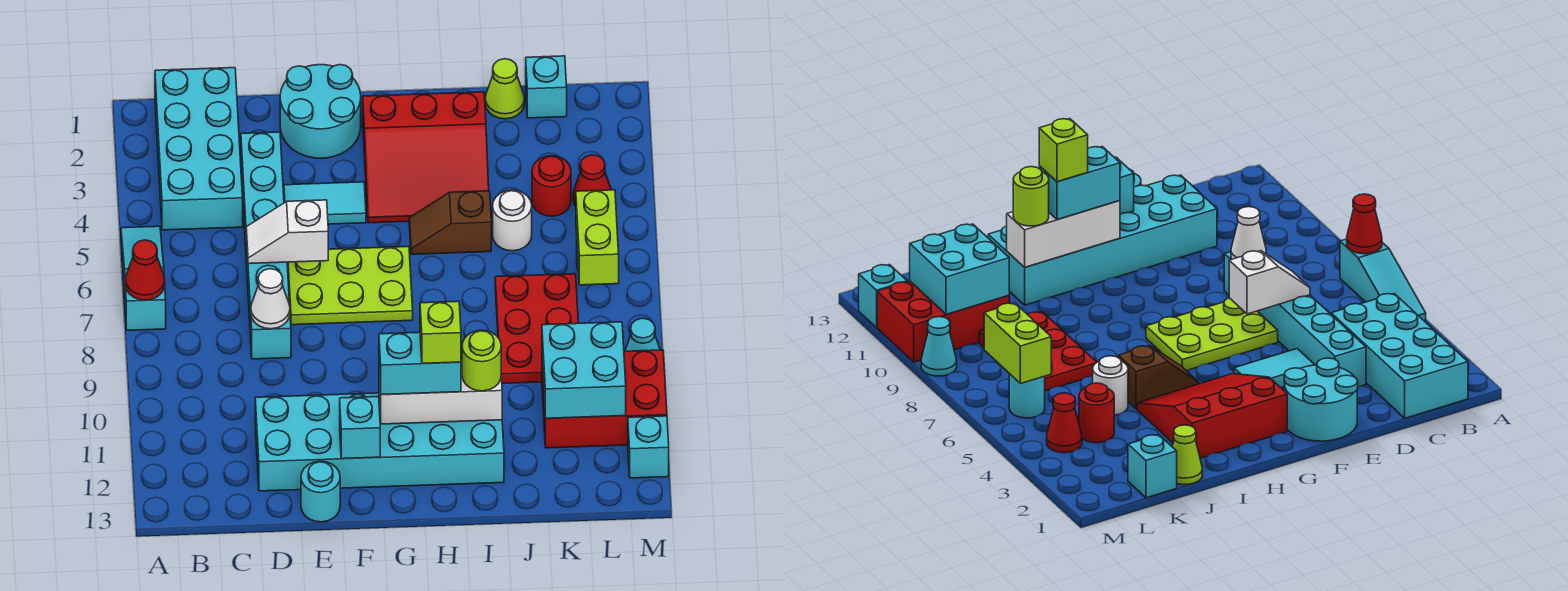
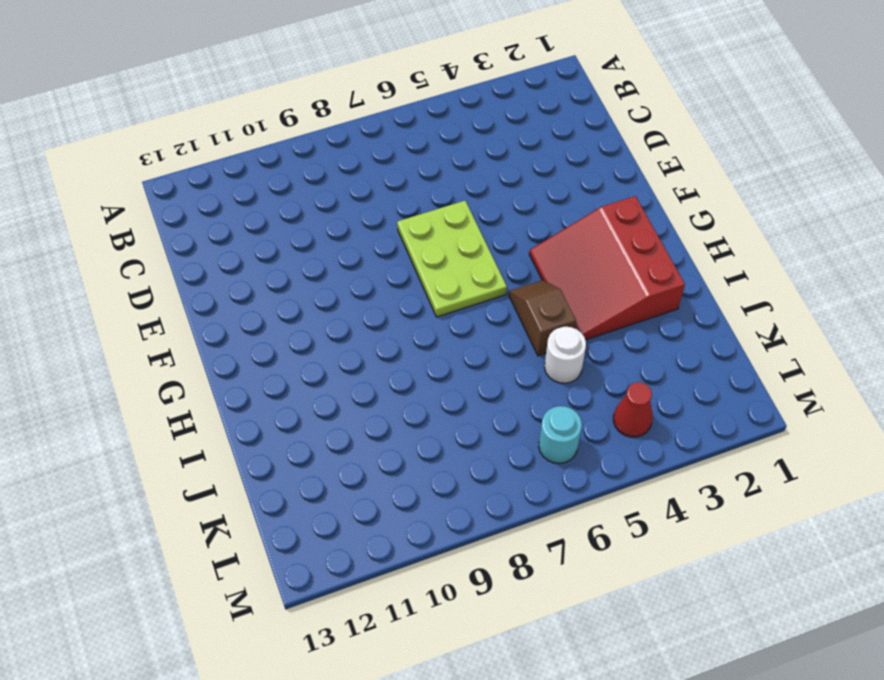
none -> cyan slope A5:A7 level 1 top 7
none -> cyan brick B1:C4 level 1
none -> cyan brick D3:D8 level 1
none -> cyan brick D11:I12 level 1

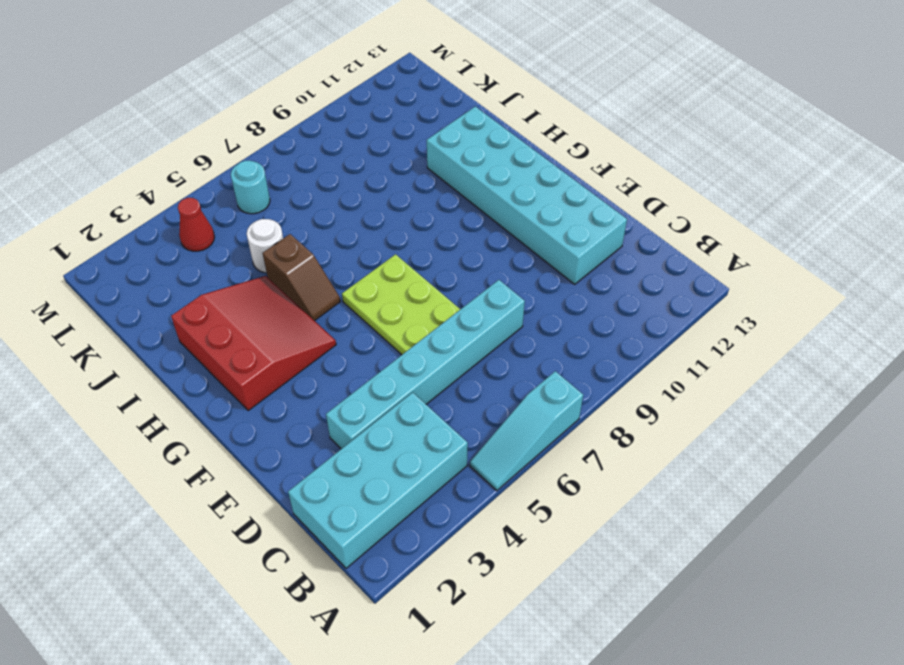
none -> cyan round brick E1:F2 level 1
none -> cyan tile E4:F4 level 1
none -> cyan round brick E13 level 1
none -> lime cone J1 level 1

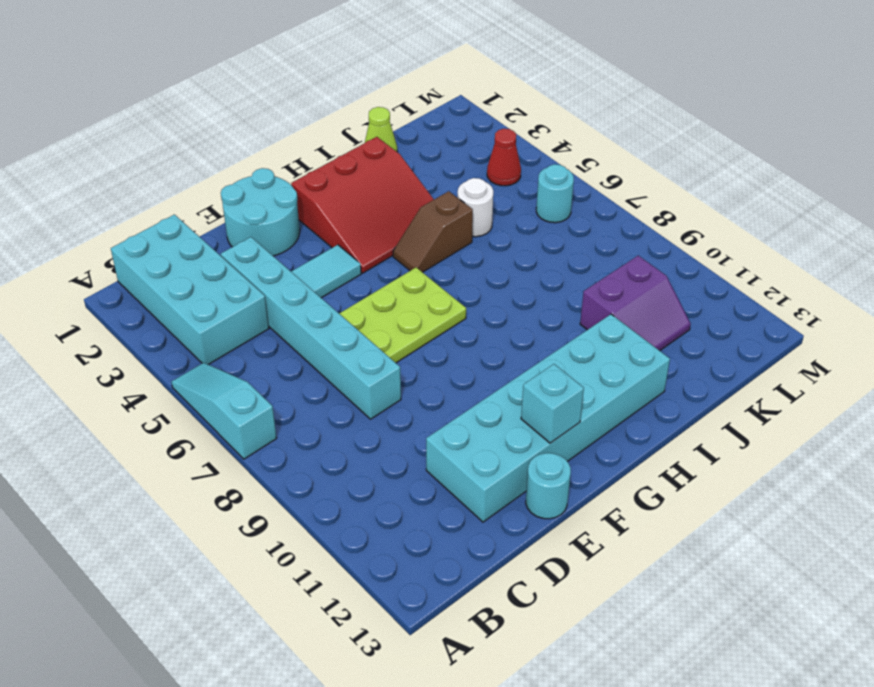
purple slope J10:K11 level 1 top 10 -> red brick K10:M11 level 1
none -> red plate J7:K9 level 1
none -> cyan brick K1 level 1
none -> red round brick K4 level 1
none -> cyan cone M9 level 1

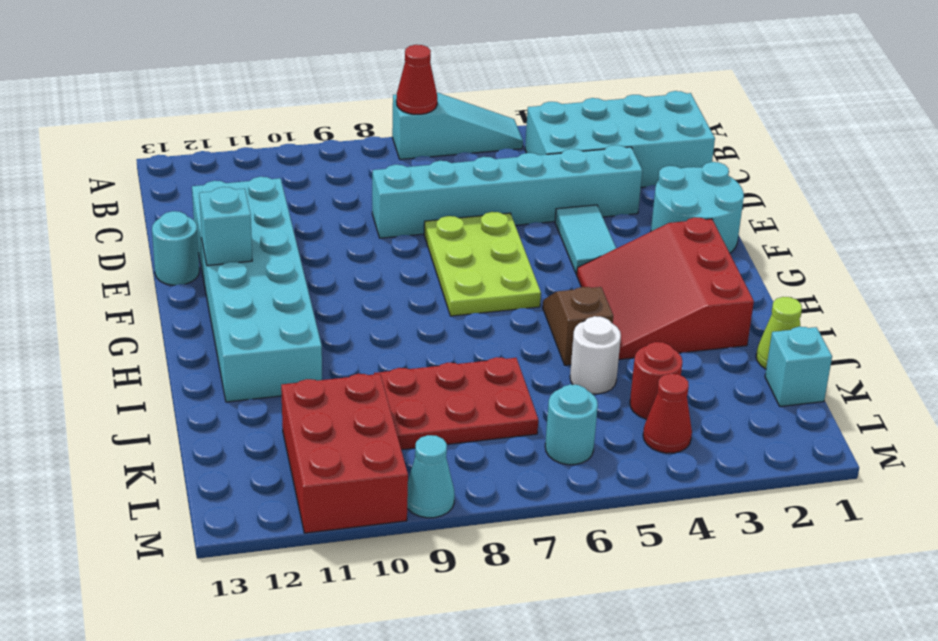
none -> cyan brick M12 level 1
none -> white slope D6:E6 level 2 top E
none -> white cone D8 level 2
none -> white brick G11:I11 level 2

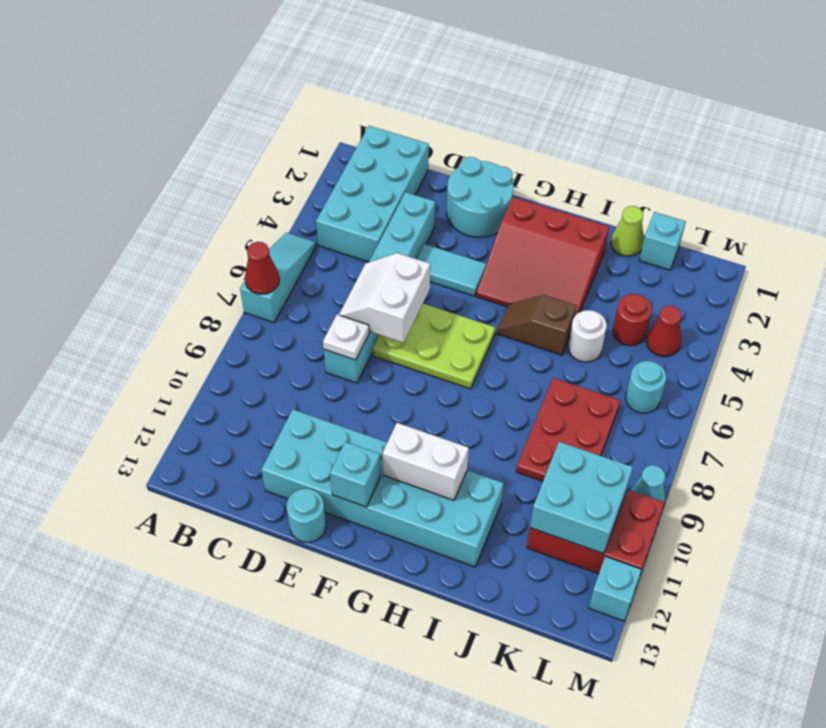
white slope D6:E7 level 2 top E -> white slope D6:E6 level 2 top E
white plate D8 level 2 -> white cone D8 level 2
white brick G11:H11 level 2 -> white brick G11:I11 level 2
none -> lime brick L6:L7 level 2
none -> cyan brick G11:H11 level 3
none -> lime round brick I11 level 3
none -> lime brick H11 level 4

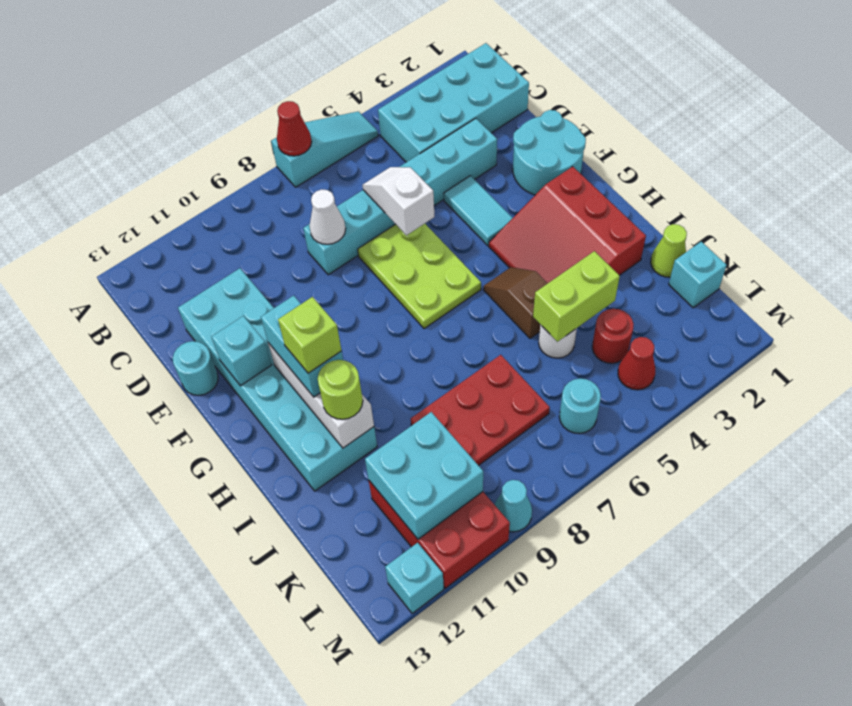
lime brick J4:J5 level 2 -> lime brick L6:L7 level 2

